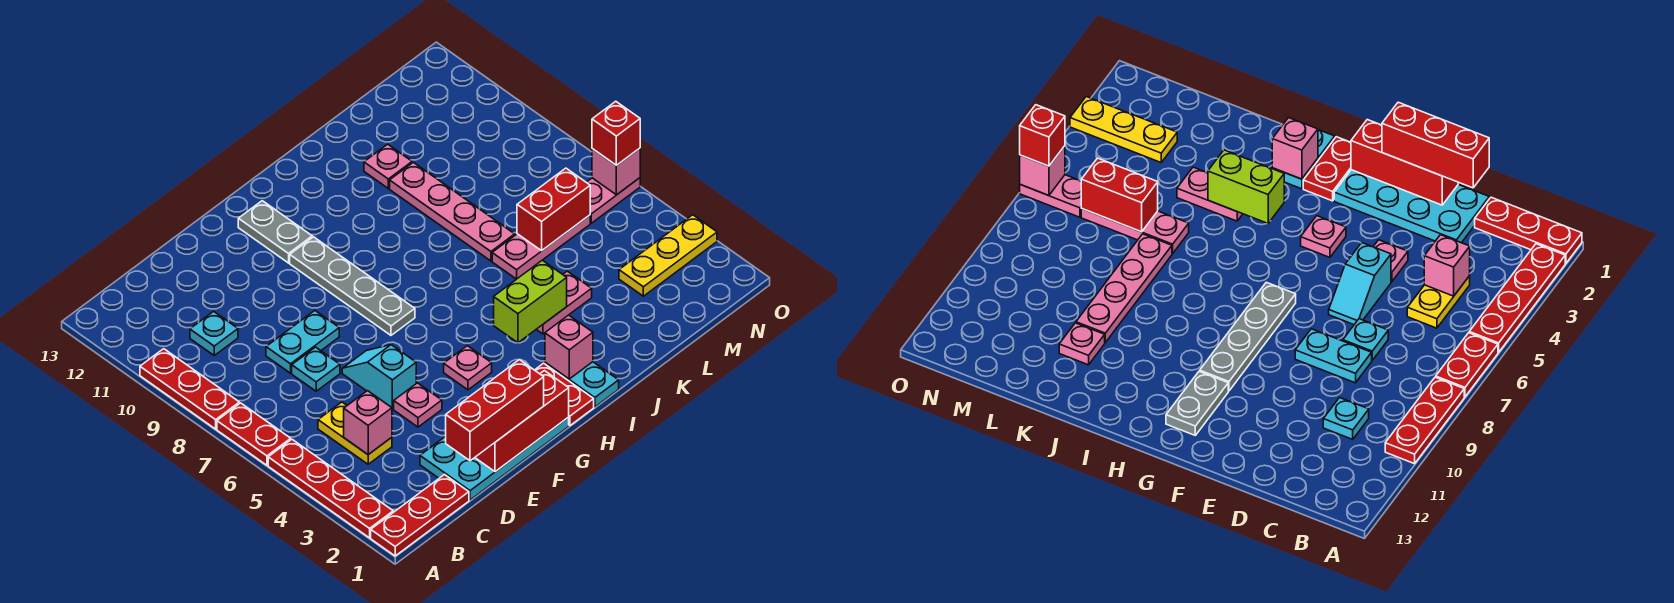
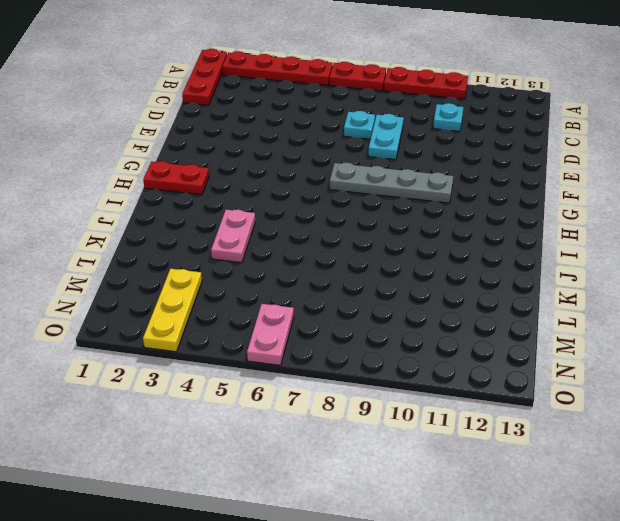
none -> yellow plate C4:C5 level 1
none -> cyan plate D1:G2 level 1
none -> pink plate E4 level 1
none -> cyan slope E5:E6 level 1 top 5

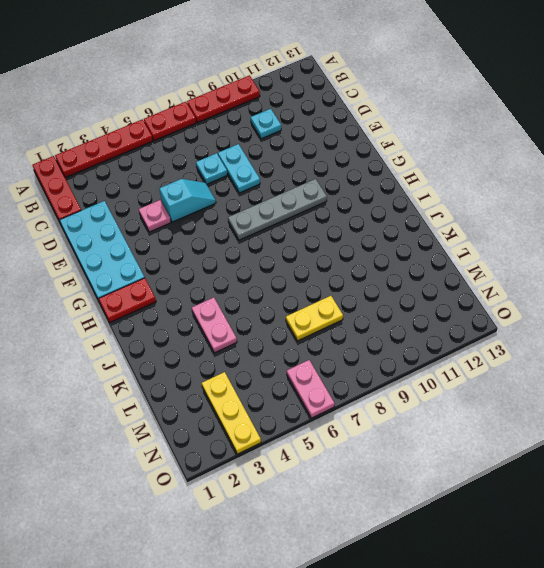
yellow plate L7:L8 level 1 -> yellow plate C4:C5 level 1
none -> pink plate G4 level 1
none -> grey plate G11:G12 level 1
none -> cyan plate I1:I2 level 1
none -> pink plate K6:M6 level 1

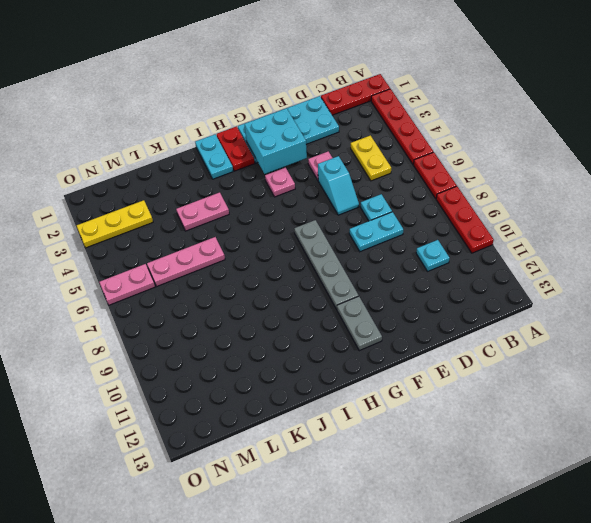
cyan brick F2:G3 level 2 -> none
none -> pink plate K7:K10 level 1
none -> pink plate K11 level 1
none -> pink brick C4 level 2
none -> red brick E1:G1 level 2

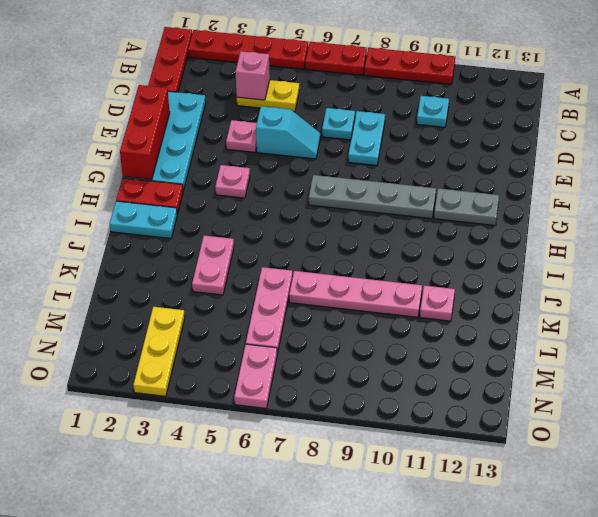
none -> pink brick I2 level 2
none -> lime brick I4:J4 level 2
none -> red brick L6:M6 level 2
none -> pink brick O6 level 2

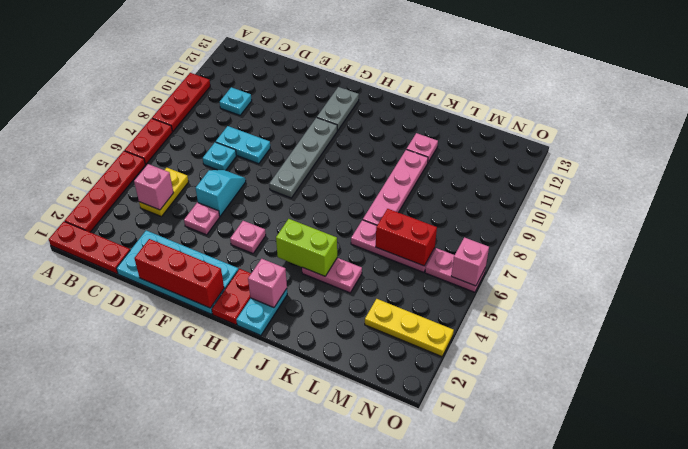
none -> red brick D1:F1 level 3
none -> red brick O6 level 3

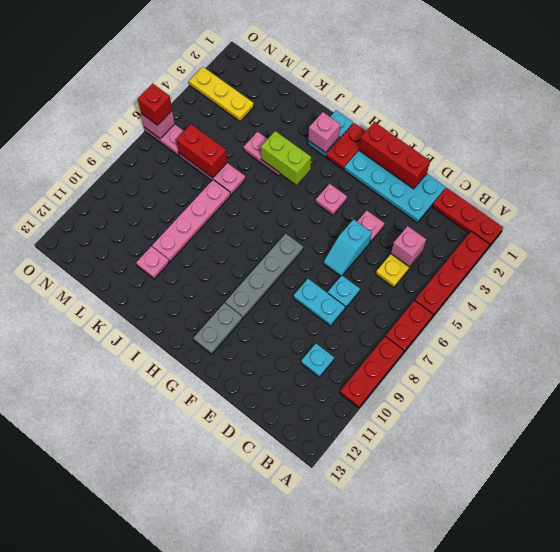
none -> red brick D1:F1 level 3

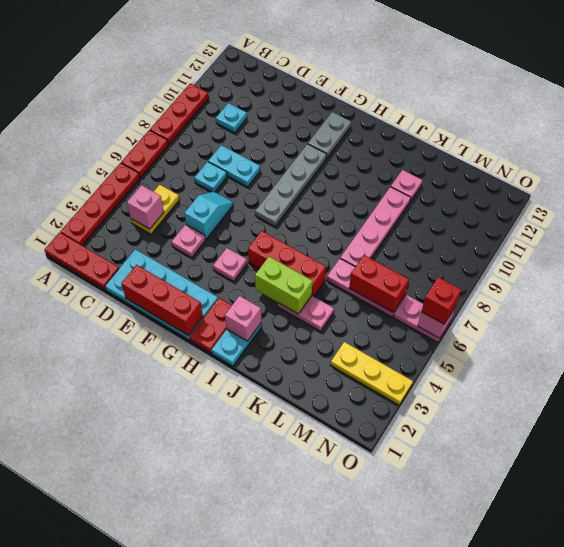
red brick H5:J5 level 1 -> red brick D1:F1 level 3

